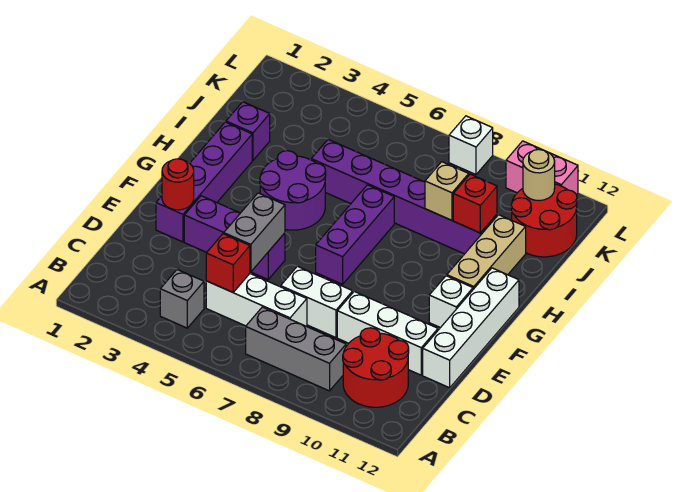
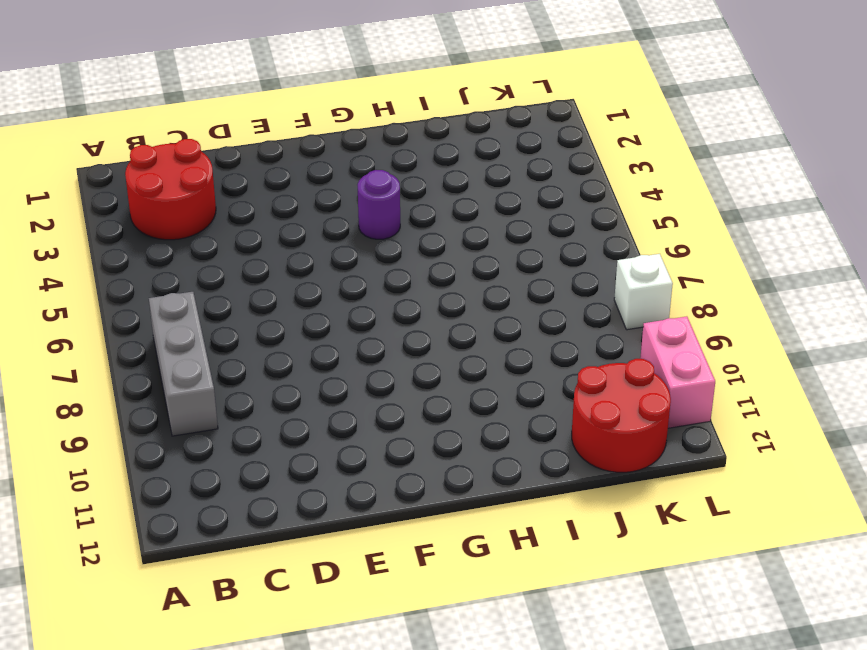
red round brick B2:C3 level 1 -> red round brick B10:C11 level 1
purple round brick G4 level 1 -> purple round brick G4:H5 level 1
none -> grey brick B4 level 1
none -> white brick C5:C7 level 1
none -> white brick D7:D8 level 1

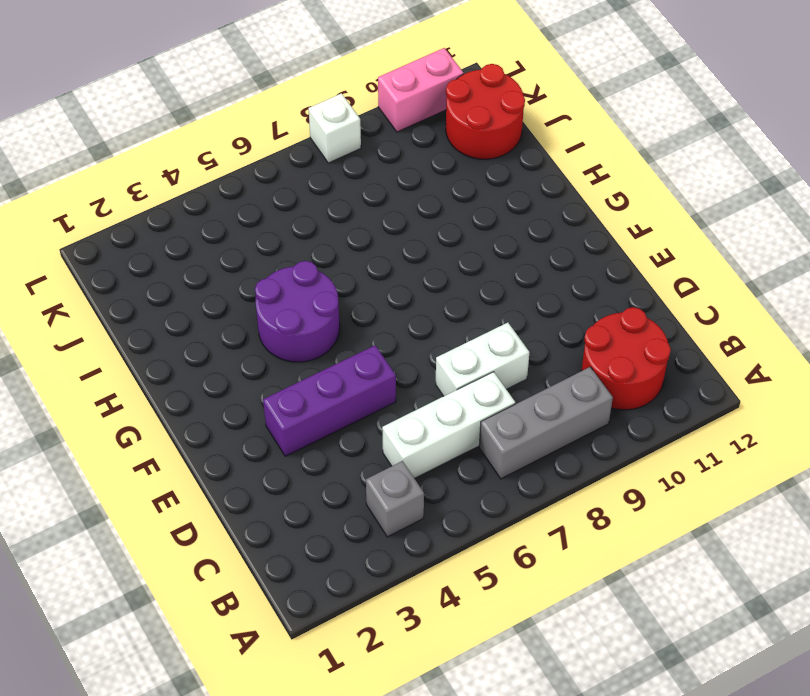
none -> white brick D9:D11 level 1
none -> white brick D12:G12 level 1
none -> purple brick E2:H2 level 1

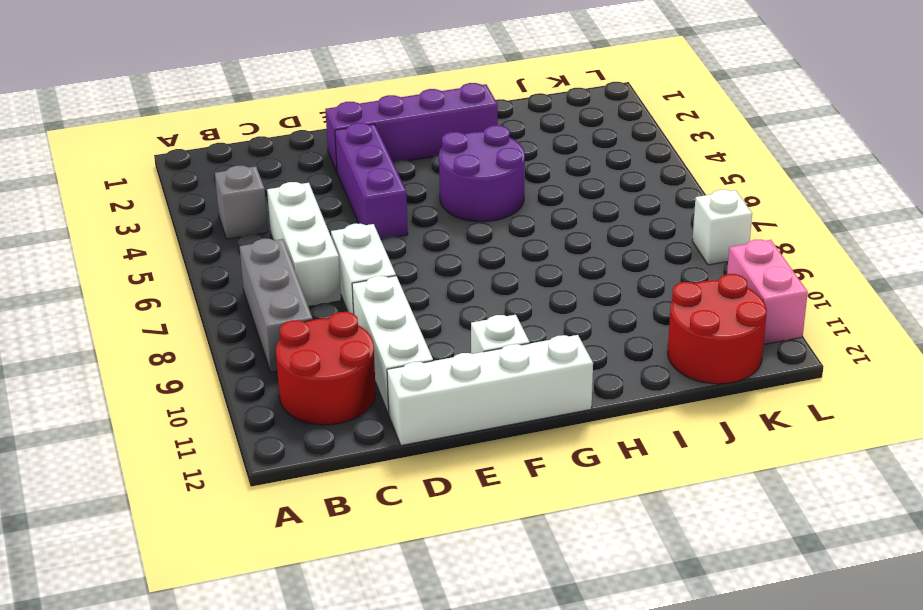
none -> purple brick F7:H7 level 1
none -> tan brick G11:I11 level 1
none -> purple brick I2 level 1

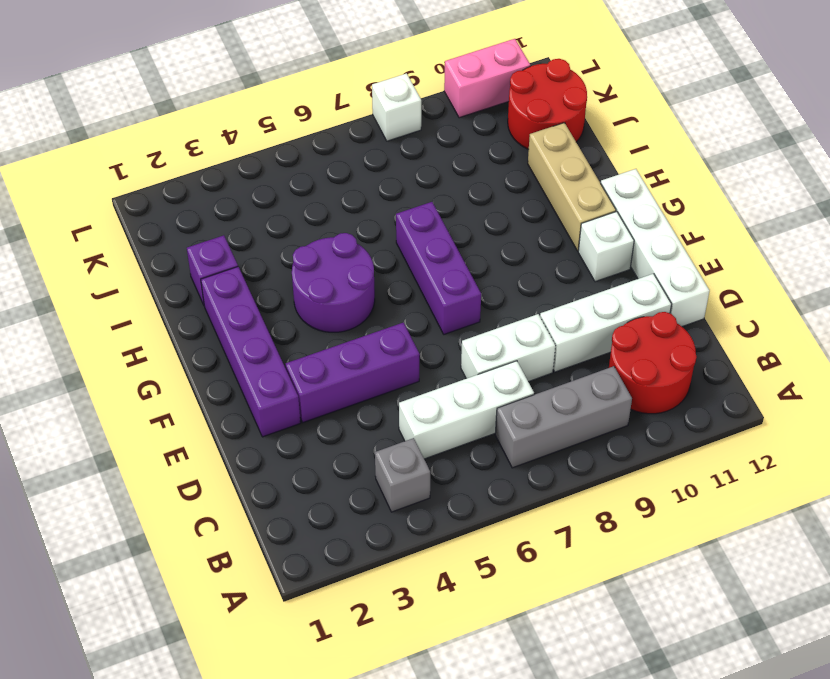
none -> purple brick I5:I10 level 1
none -> red brick C5 level 2
none -> grey brick D5:E5 level 2

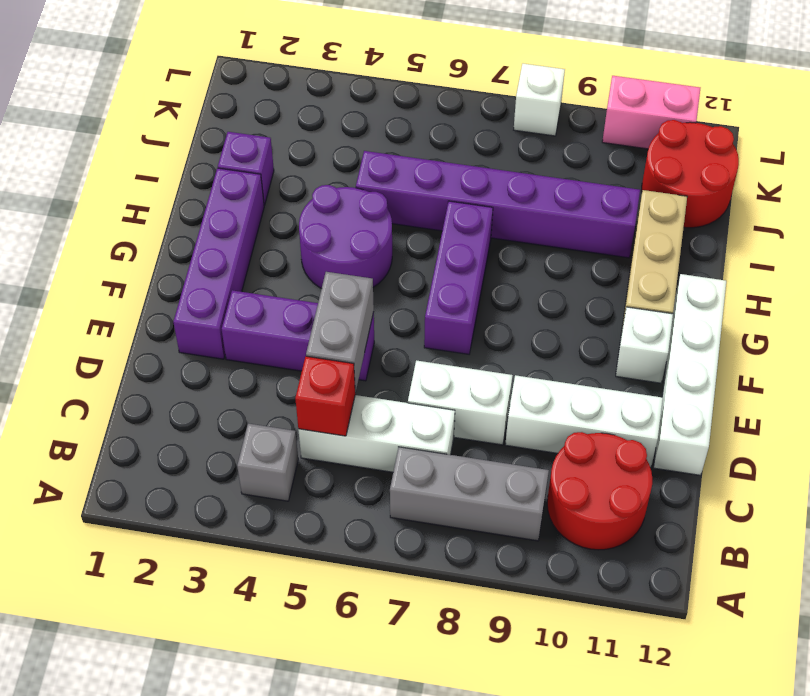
none -> red round brick E2 level 2
none -> tan brick I9 level 2
none -> red brick I10 level 2

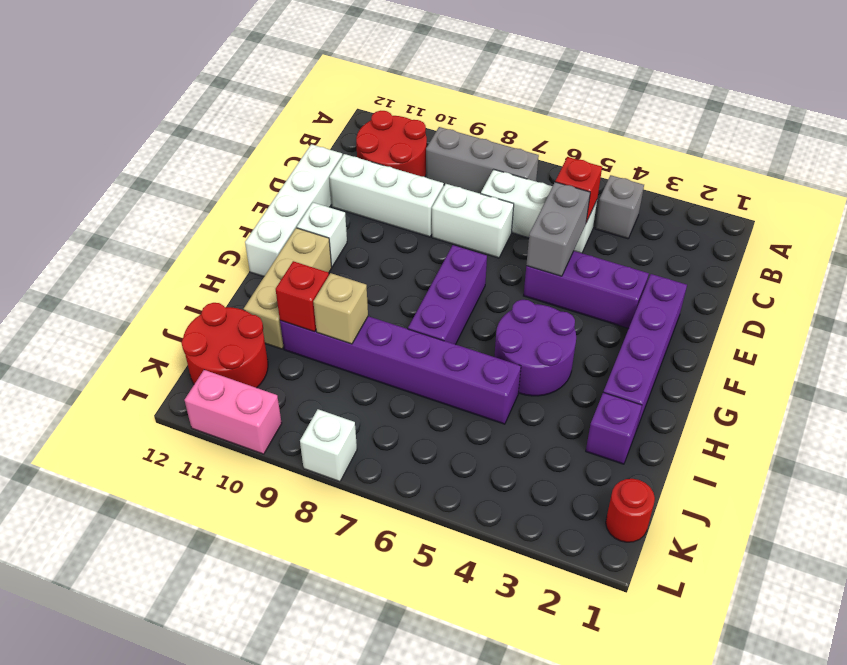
red round brick K1 level 1 -> red round brick E2 level 2
none -> tan round brick K11 level 2

